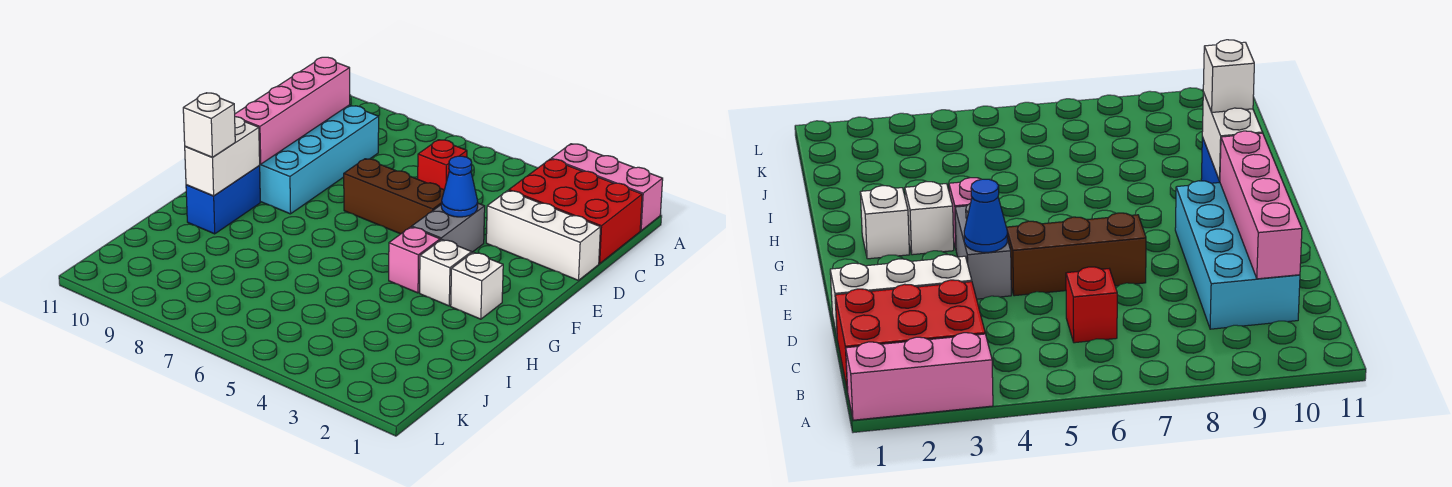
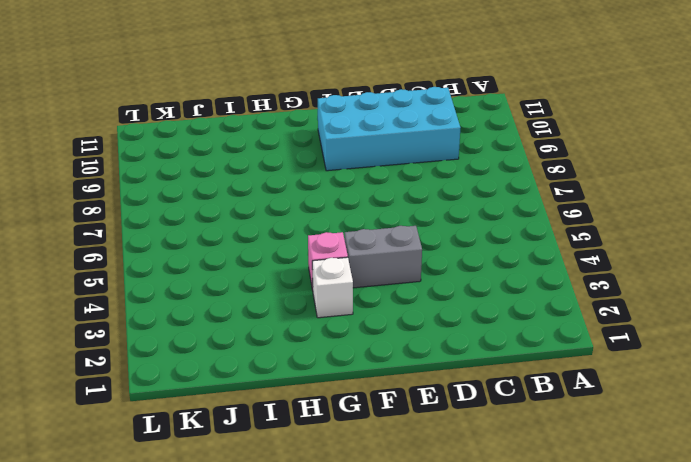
none -> pink brick A1:A3 level 1
none -> red brick B1:C3 level 1
none -> red brick C6 level 1

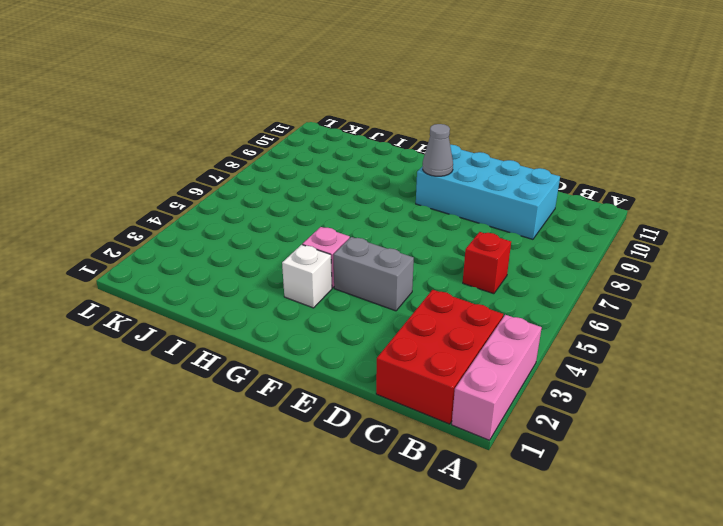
grey cone F9 level 2 -> none
none -> white brick D1:D3 level 1
none -> brown brick E5:E7 level 1
none -> white brick G2 level 1

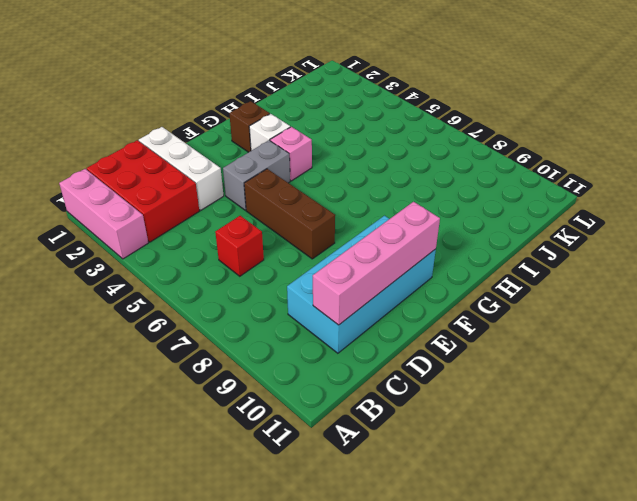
brown brick G2 level 1 -> white brick G2 level 1
none -> blue brick G10:H10 level 1
none -> blue cone E4 level 2
none -> white brick G10:H10 level 2

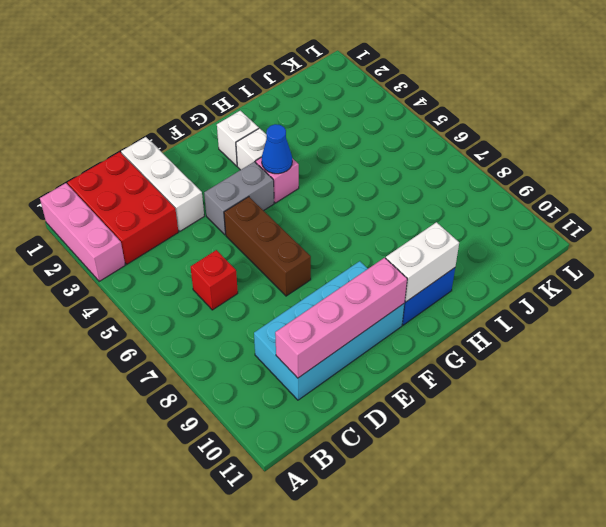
blue cone G4 level 2 -> blue cone E4 level 2
none -> white brick H10 level 3

